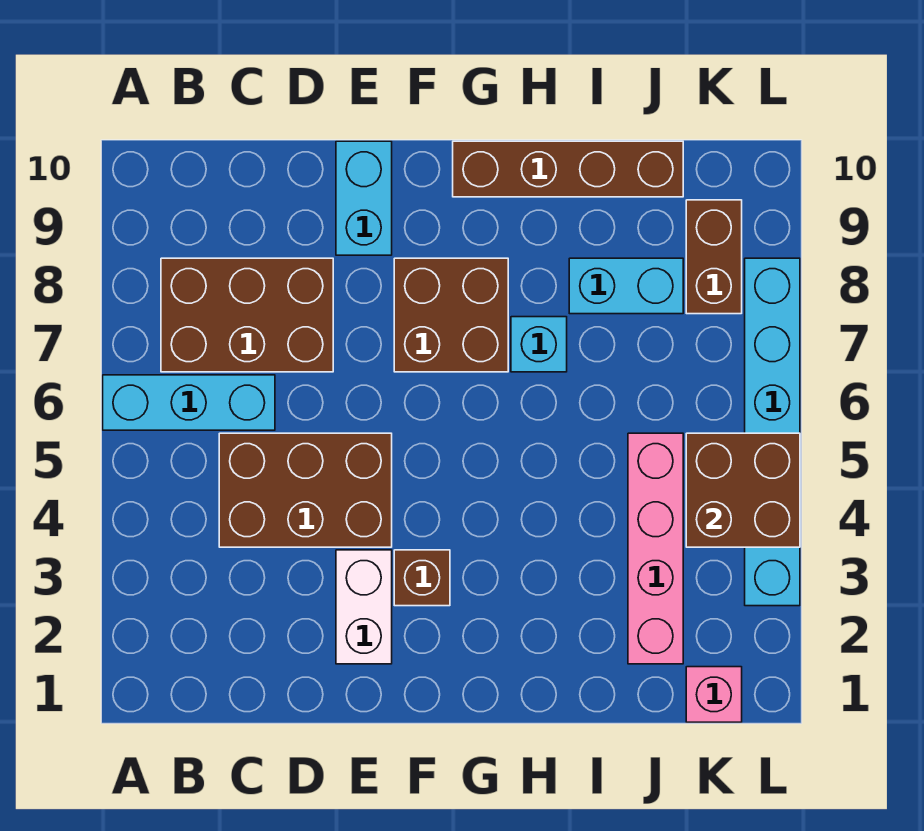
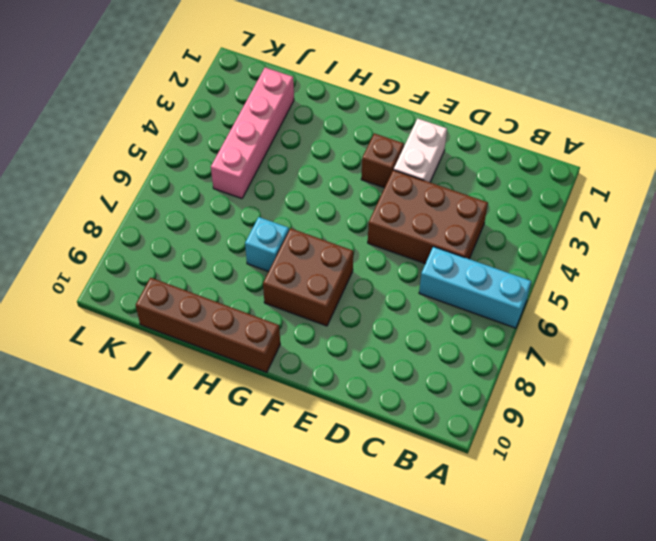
none -> brown brick B7:D8 level 1
none -> cyan brick E9:E10 level 1
none -> cyan brick I8:J8 level 1

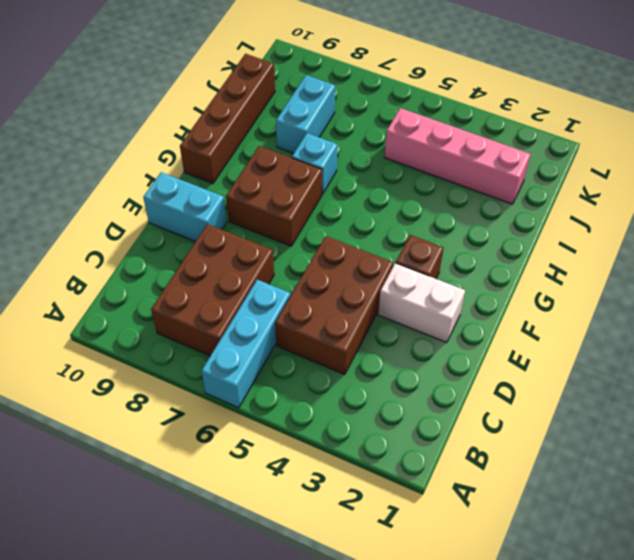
none -> pink brick K1 level 1
none -> brown brick K8:K9 level 1
none -> cyan brick L3:L8 level 1

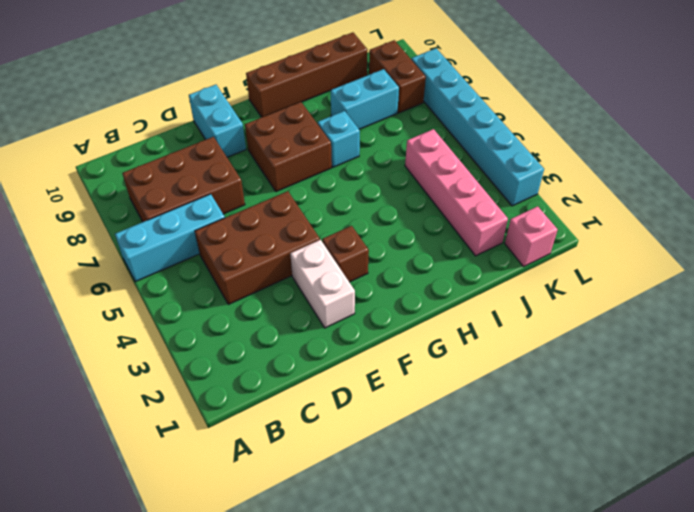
none -> brown brick K4:L5 level 2

